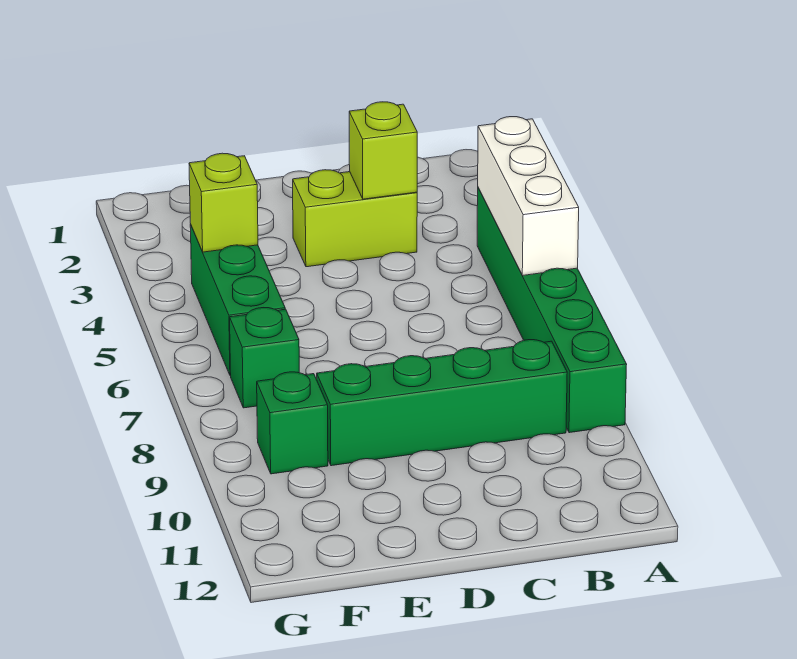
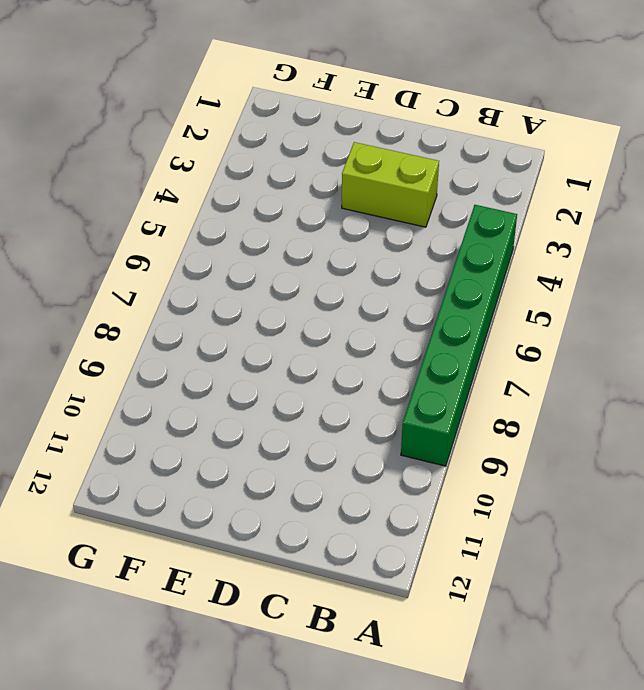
none -> green brick B9:E9 level 1
none -> green brick F4:F6 level 1

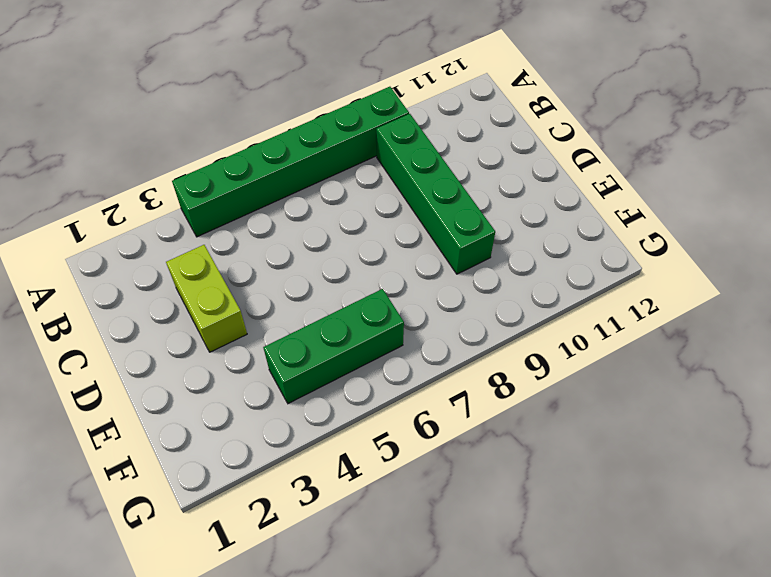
none -> green brick F7 level 1
none -> green brick F9 level 1

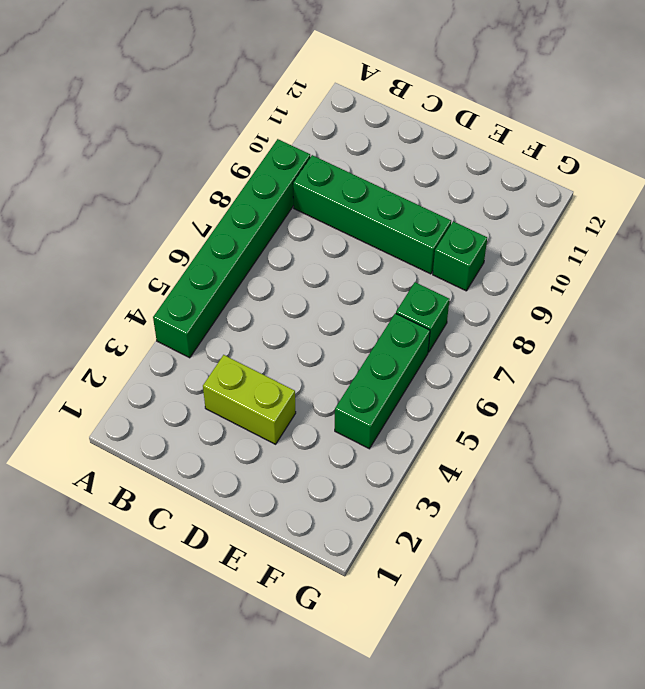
none -> white brick A4:A6 level 2
none -> lime brick C3 level 2

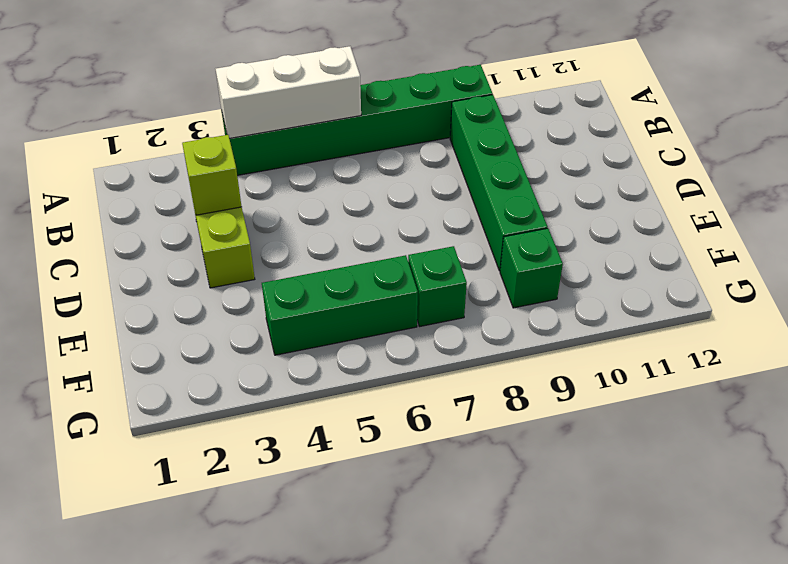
none -> lime brick F4 level 2

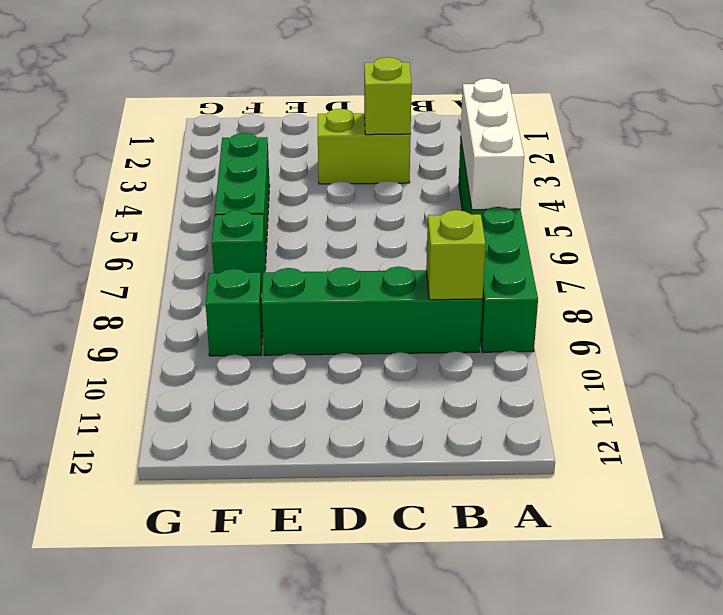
lime brick B9 level 2 -> lime brick F4 level 2

